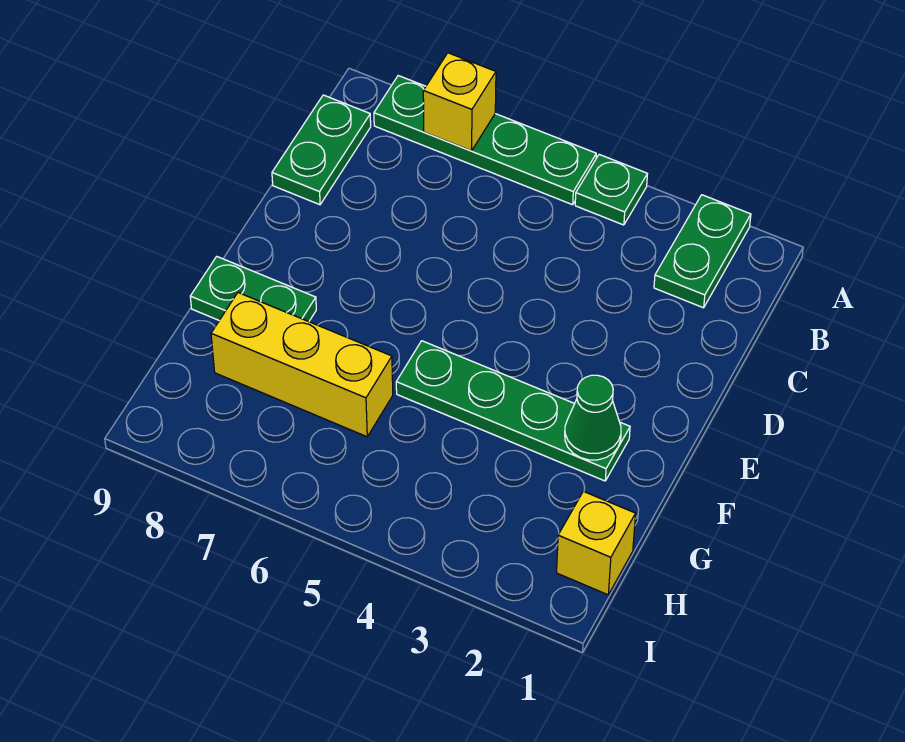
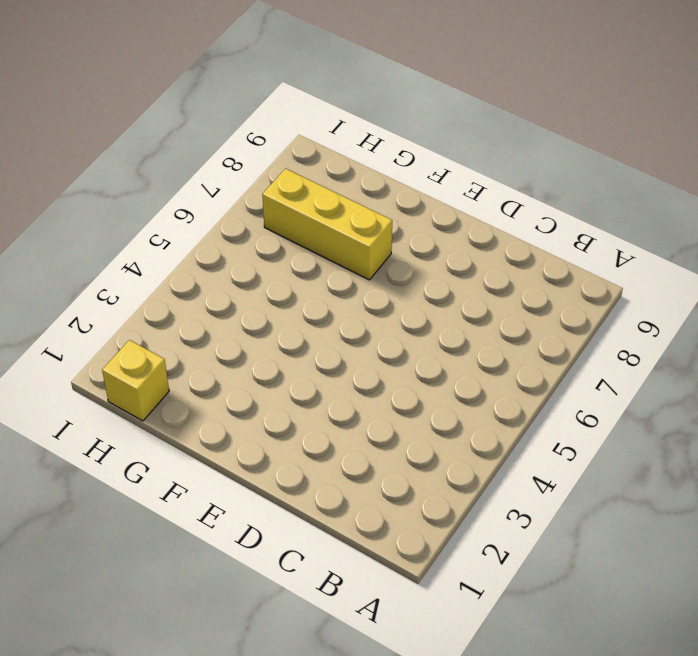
yellow brick F7:H7 level 1 -> yellow brick G6:G8 level 1
none -> green plate A2:B2 level 1
none -> green plate A4 level 1

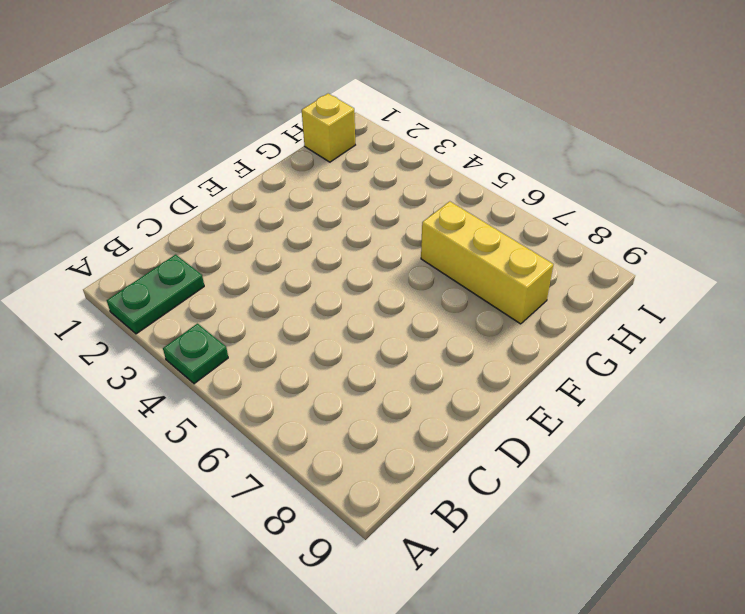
none -> green plate A5:A8 level 1
none -> green plate B9:C9 level 1

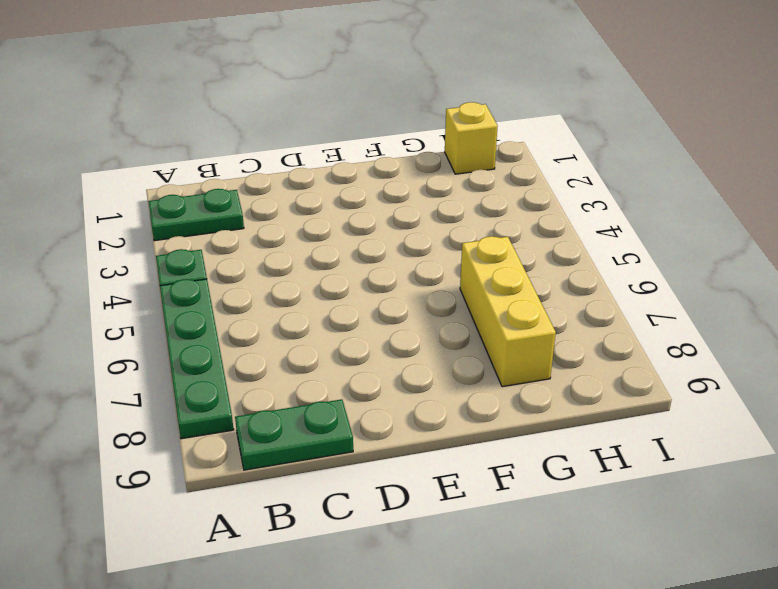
none -> green plate F2:F5 level 1
none -> green plate F8:F9 level 1

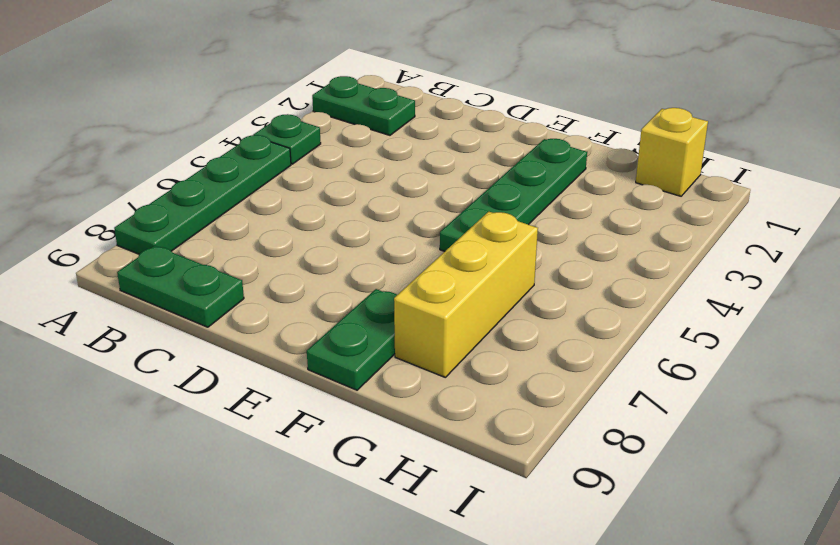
none -> yellow brick A7 level 2
none -> green cone F2 level 2

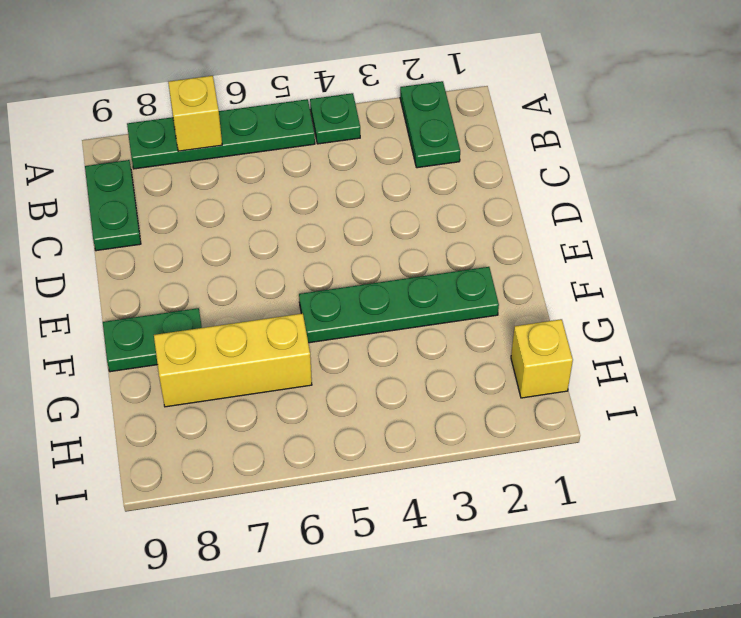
none -> green cone F2 level 2

